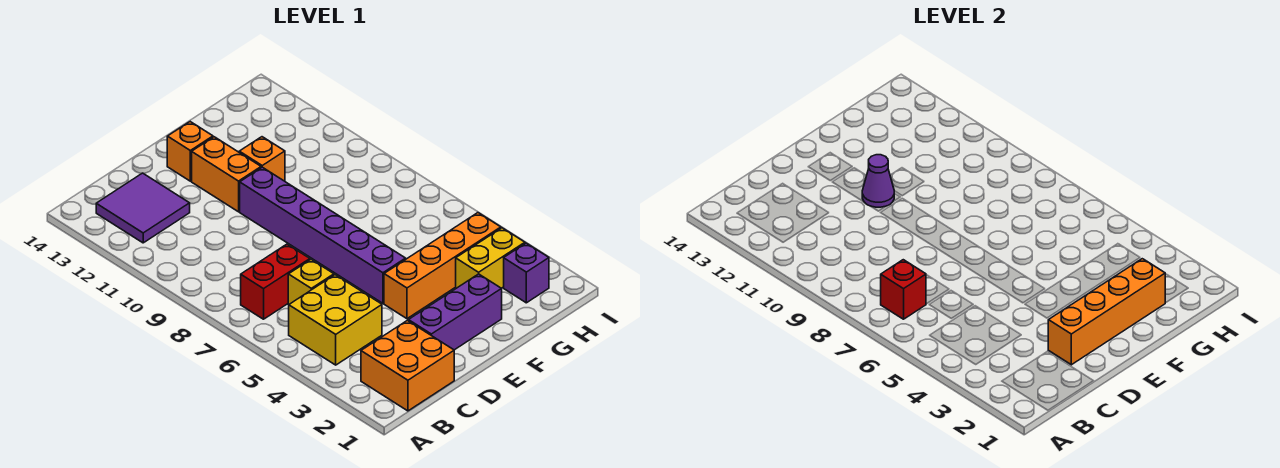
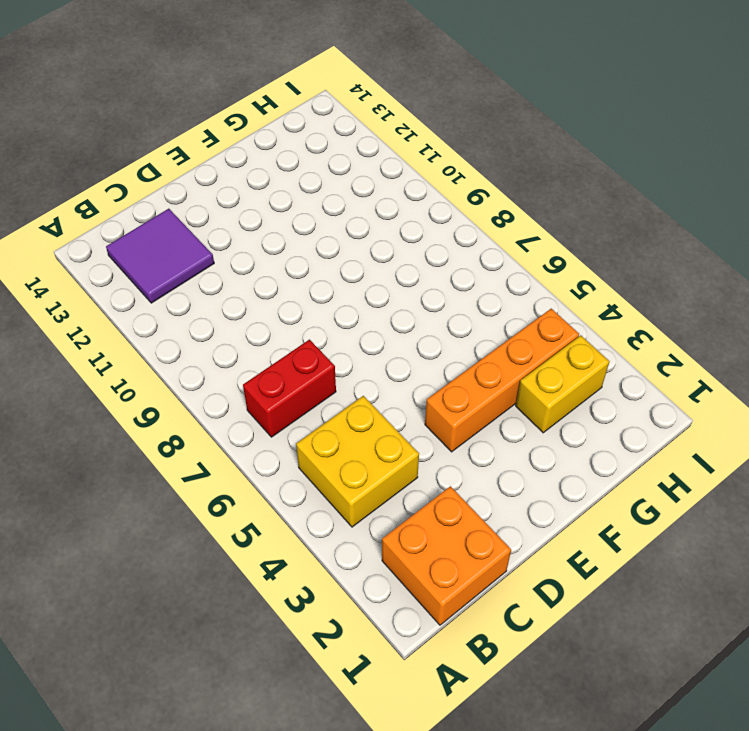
none -> yellow brick C6 level 1
none -> purple brick D2:F2 level 1
none -> purple brick E5:E10 level 1

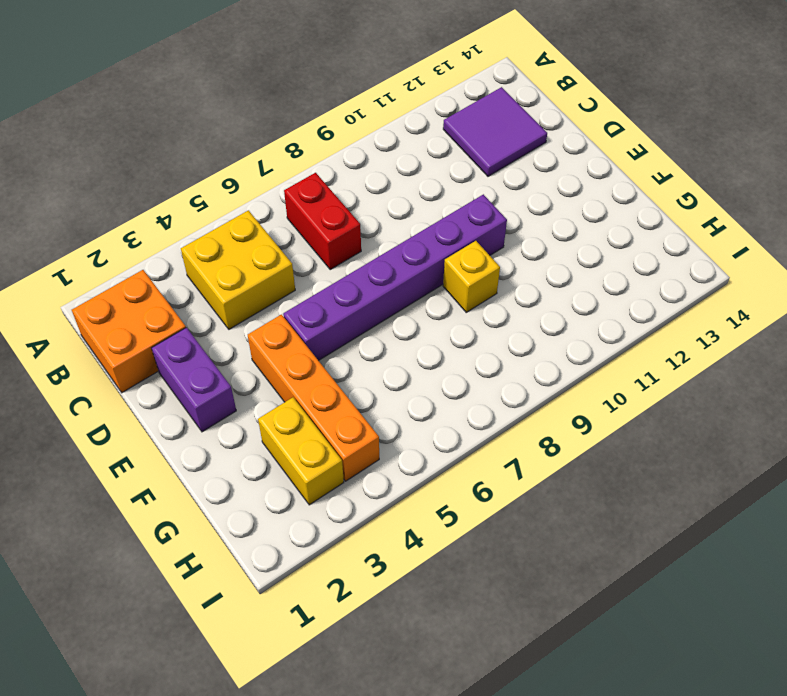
purple brick D2:E2 level 1 -> purple brick D2:F2 level 1
yellow brick F9 level 1 -> yellow brick C6 level 1
none -> orange brick E11:E12 level 1
none -> orange brick E13 level 1
none -> orange brick F11 level 1

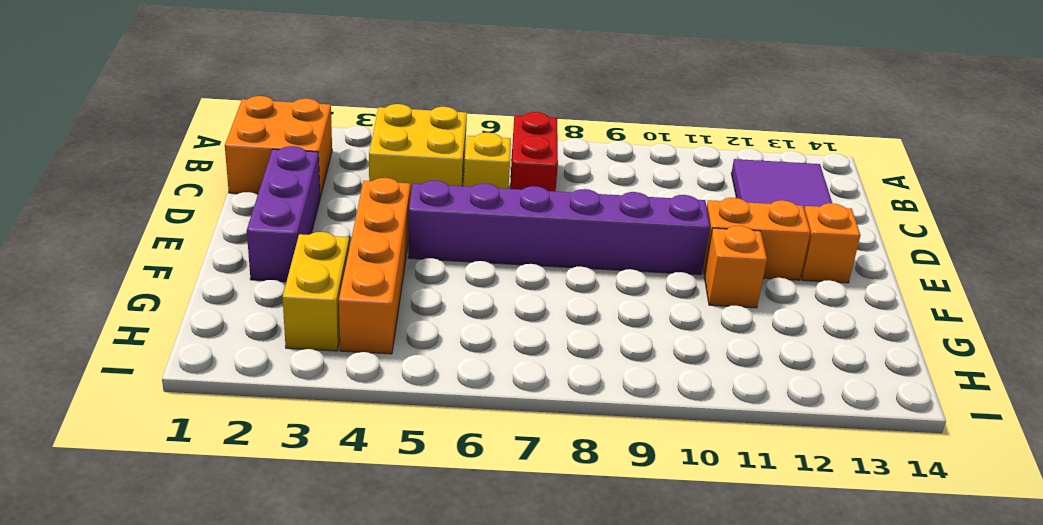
none -> purple brick H2 level 1
none -> red brick B7 level 2
none -> orange brick D2:G2 level 2

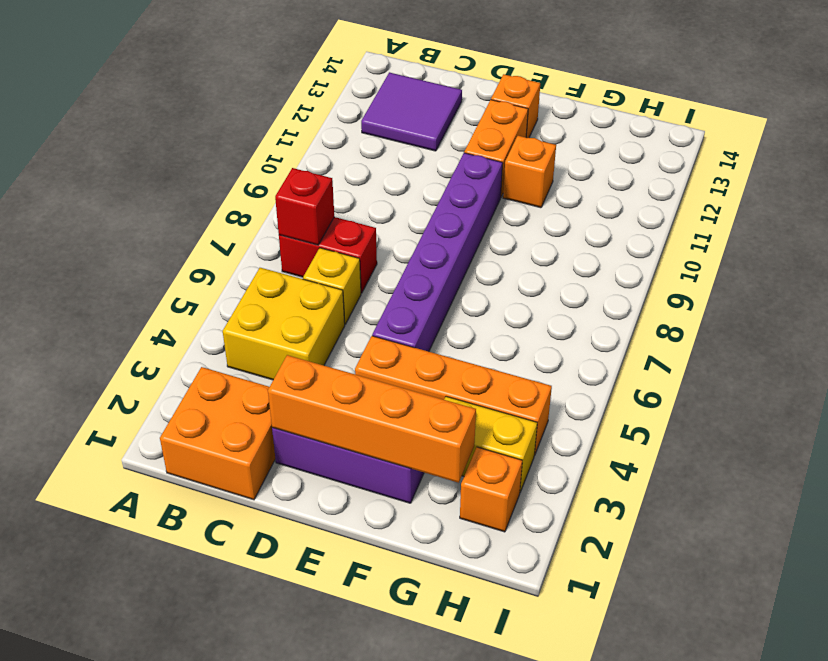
orange brick H2 level 1 -> purple brick H2 level 1
none -> purple cone E11 level 2

